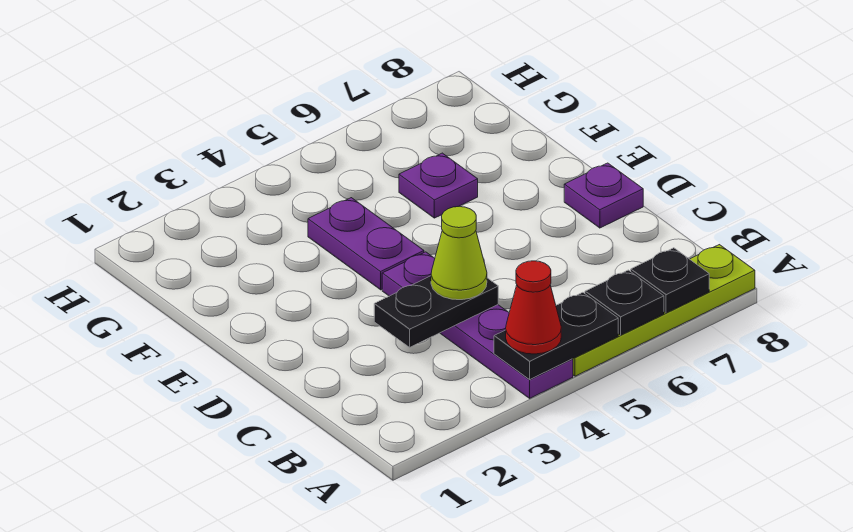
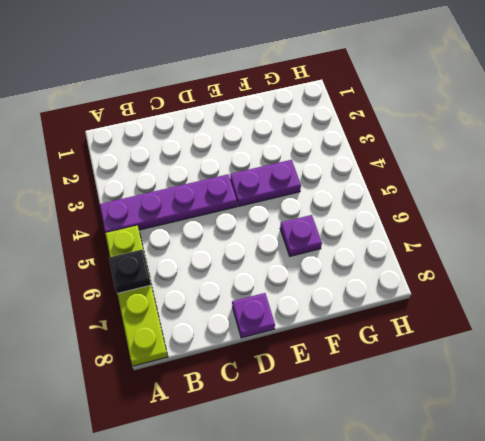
none -> black plate A4:A5 level 2
none -> black plate A7 level 2

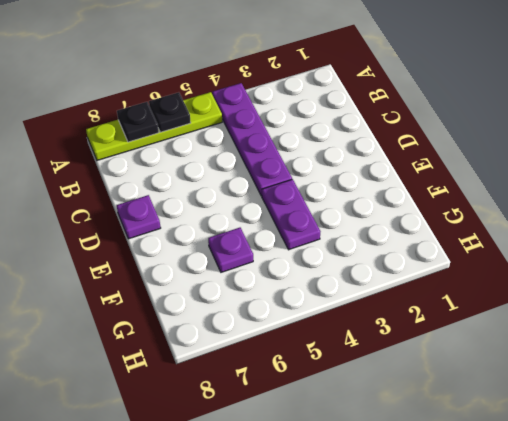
none -> black plate A4:A5 level 2
none -> black plate C3:C4 level 2

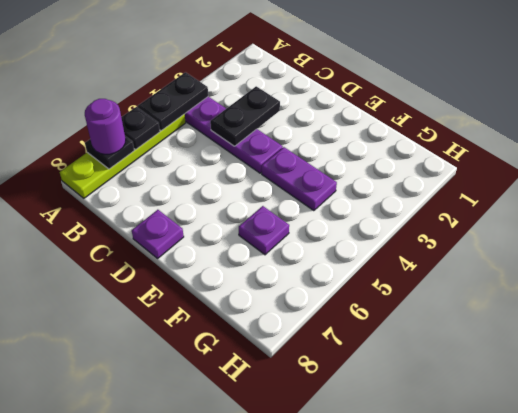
purple round brick A7 level 3 -> none
none -> red cone A4 level 3
none -> lime cone C4 level 3

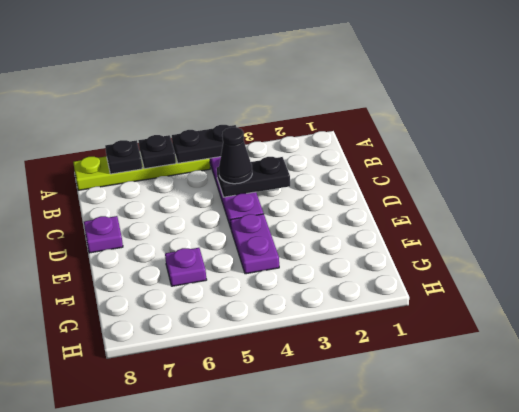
black cone C4 level 3 -> lime cone C4 level 3
none -> red cone A4 level 3

